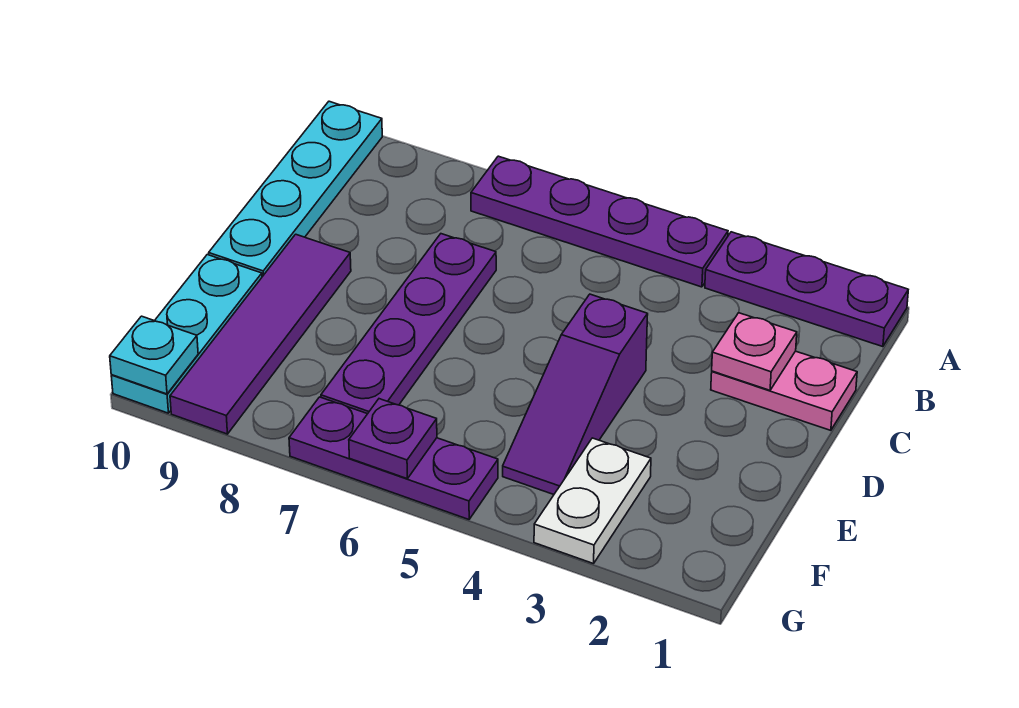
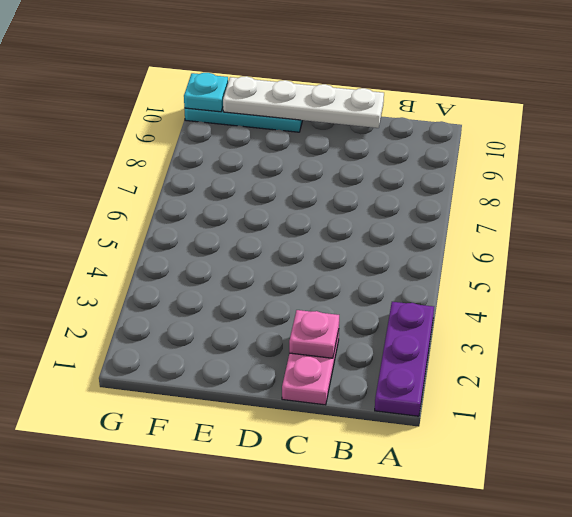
white plate C10:F10 level 2 -> none
none -> purple plate A4:A7 level 1
none -> cyan plate A10:D10 level 1
none -> purple plate C7:F7 level 1

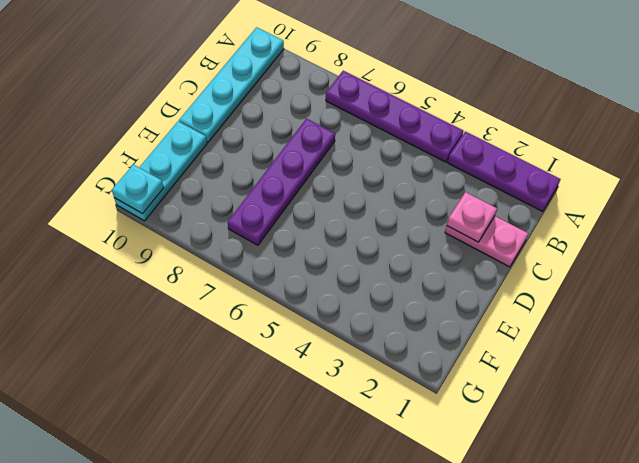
none -> purple slope D4:F4 level 1 top D
none -> purple tile D9:G9 level 1
none -> white plate F3:G3 level 1

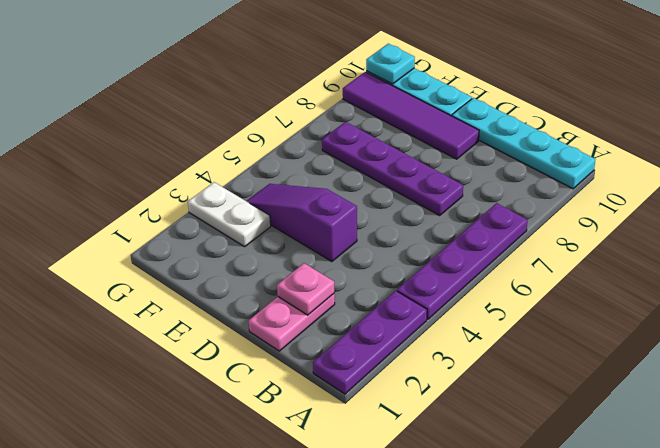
none -> purple plate G5:G7 level 1
none -> purple plate G6 level 2

